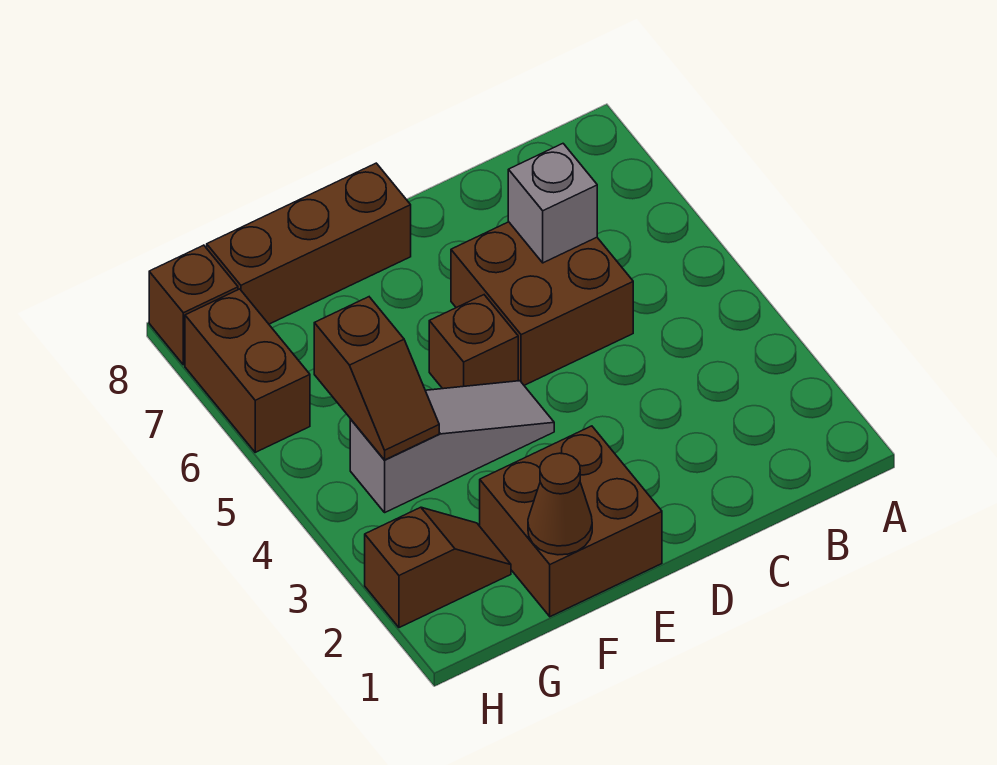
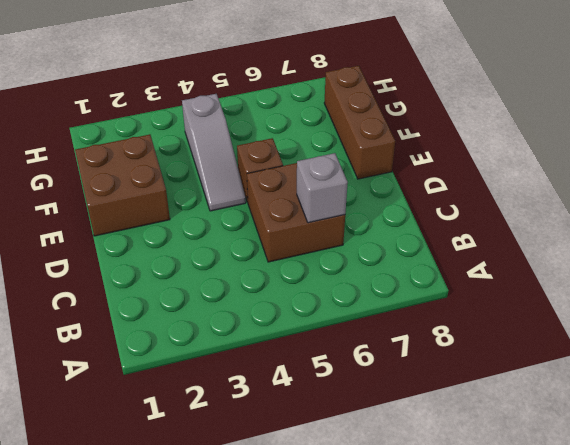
none -> brown slope G2:H2 level 1 top H
none -> brown brick H6:H7 level 1

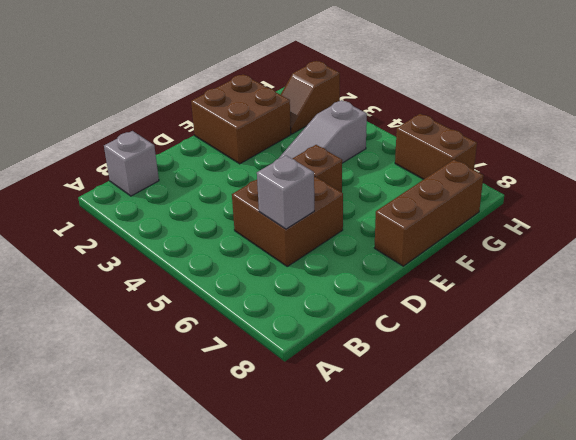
grey brick B1 level 1 -> none
none -> brown brick H8 level 1
none -> brown cone F1 level 2

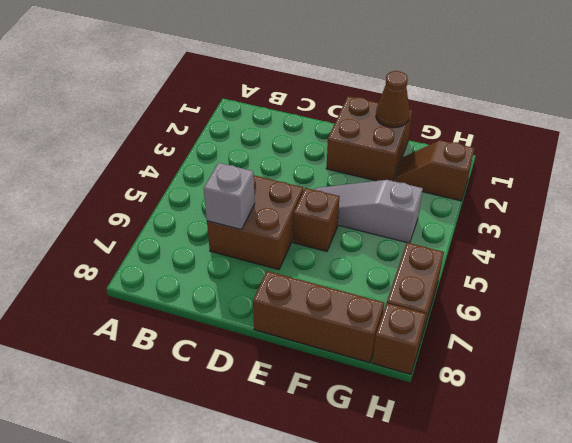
none -> brown slope G4:G5 level 2 top 5

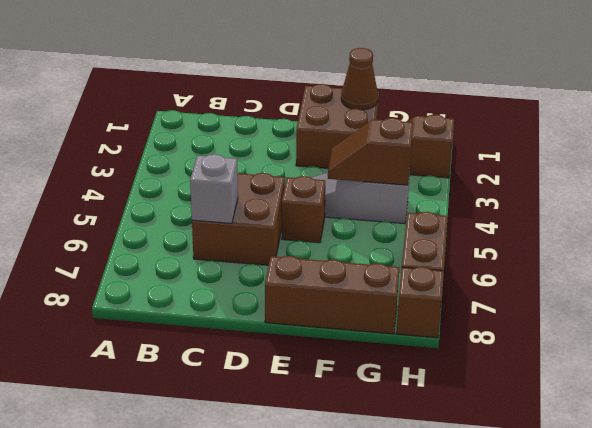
brown slope F4:G4 level 2 top G -> brown slope G4:G5 level 2 top 5

